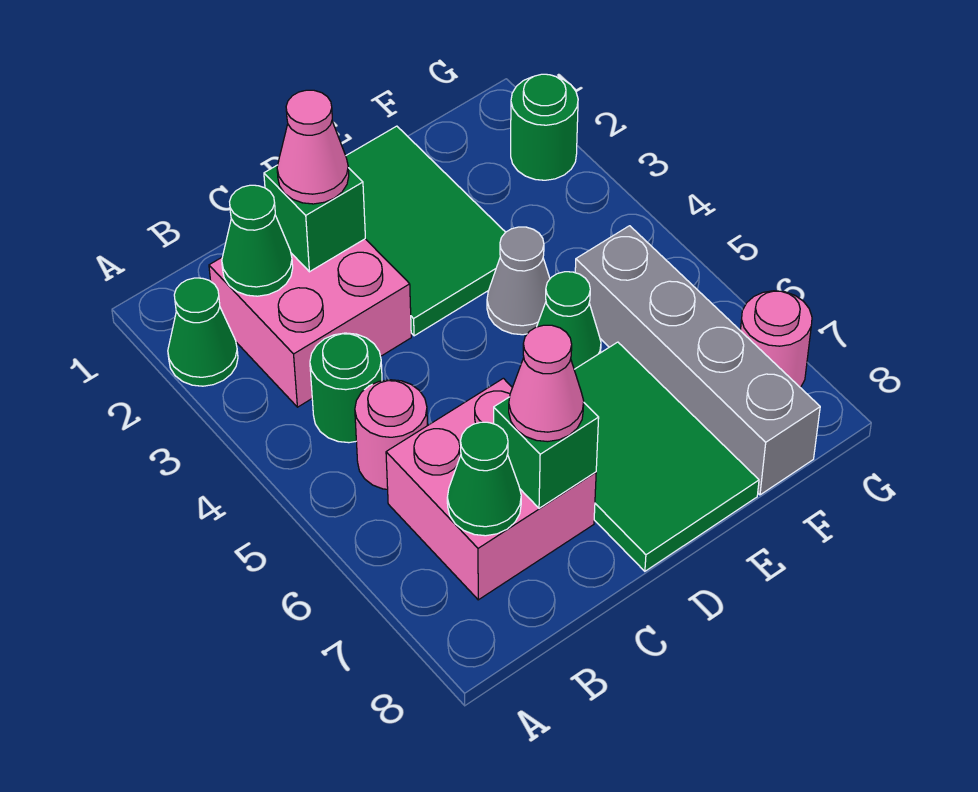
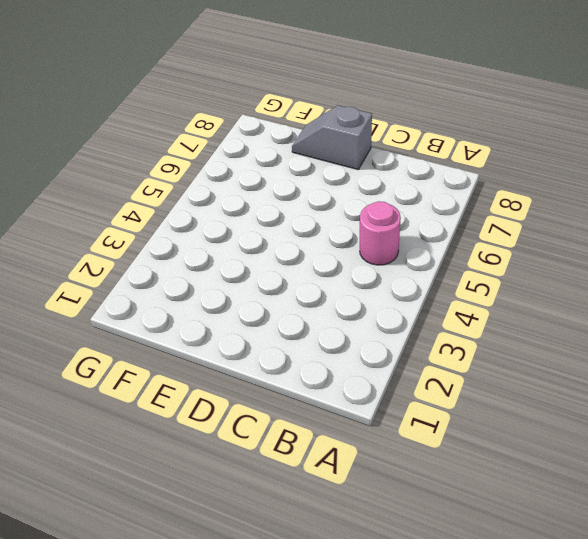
grey slope D8:E8 level 1 top D -> green tile D6:E8 level 1
none -> green cone A2 level 1
none -> pink brick B2:C3 level 1
none -> green round brick B4 level 1

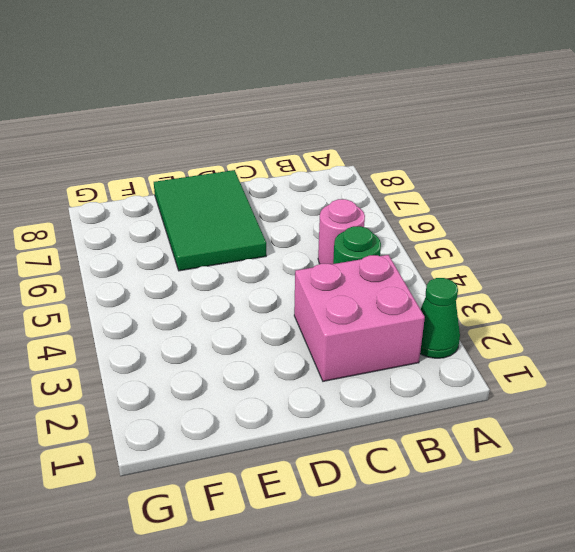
none -> pink brick B6:C7 level 1
none -> green tile D1:E3 level 1
none -> grey cone E4 level 1

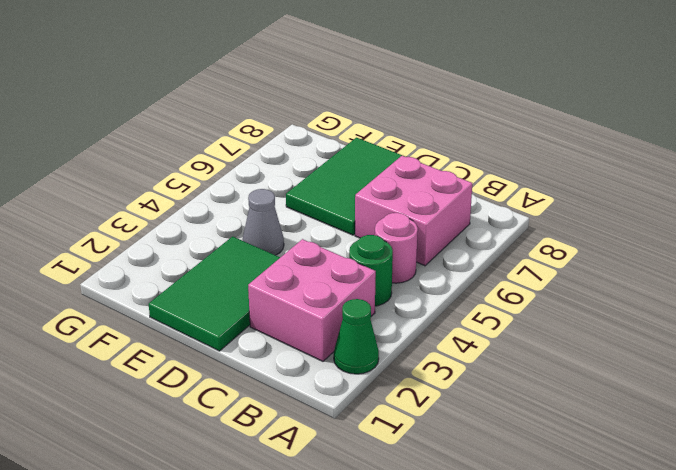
none -> green cone E5 level 1
none -> grey brick F5:F8 level 1
none -> green round brick G2 level 1

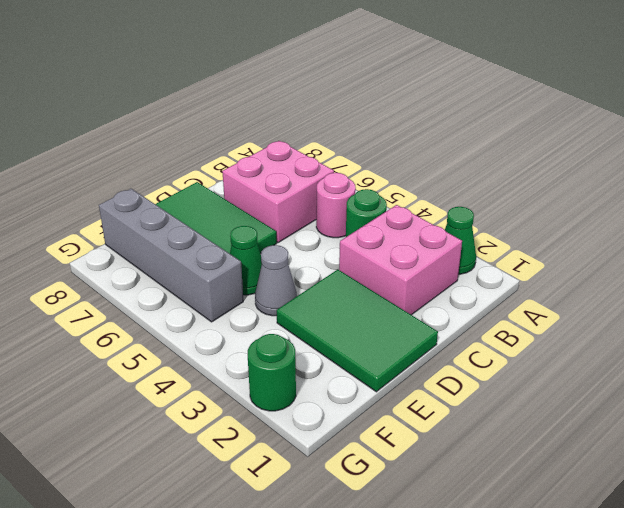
none -> pink round brick G7 level 1
none -> green cone B2 level 2
none -> green cone B7 level 2

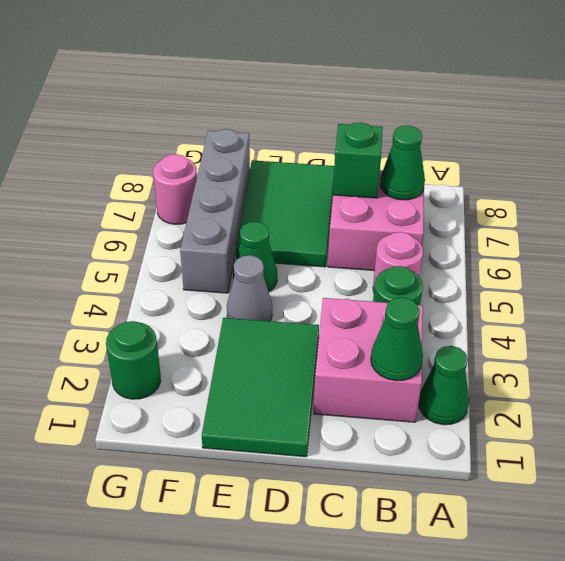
none -> green brick C2 level 2
none -> pink cone C2 level 3
none -> pink cone C7 level 3

